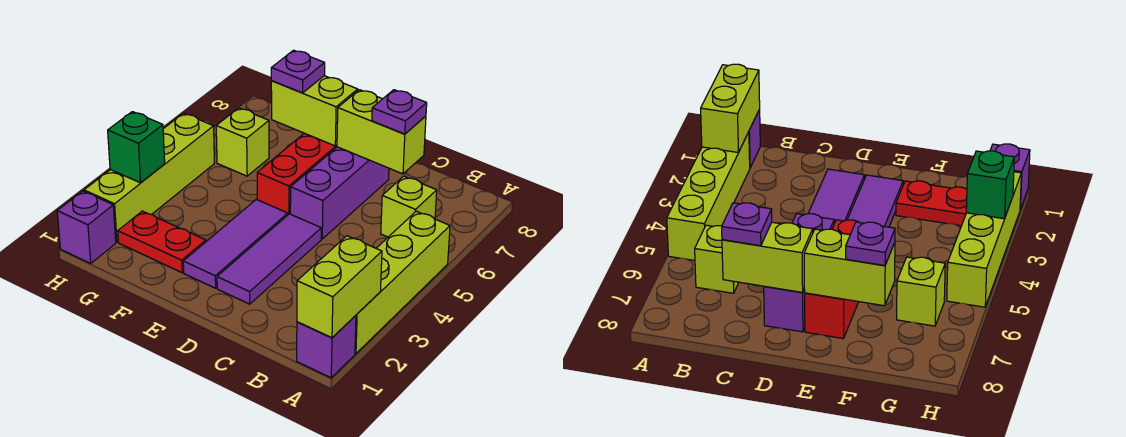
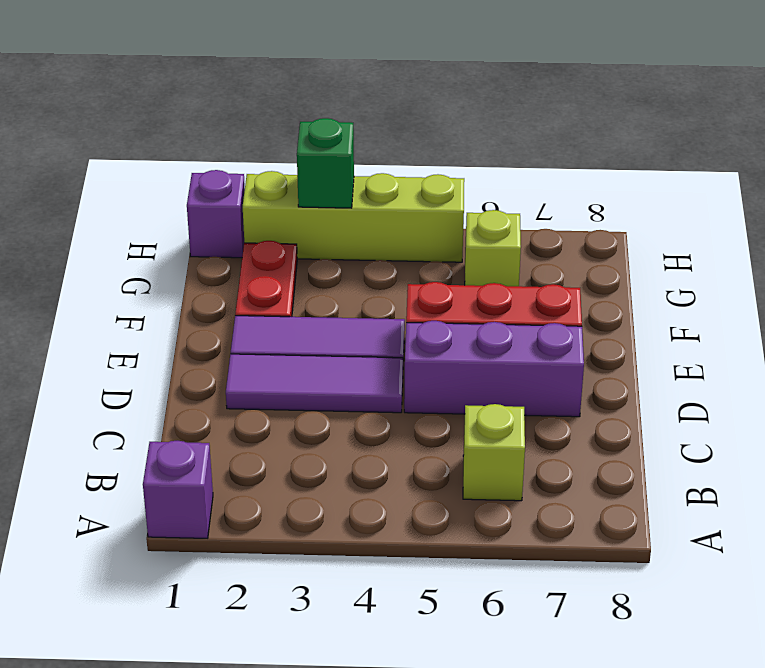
none -> lime brick A2:A5 level 1
none -> lime brick A1:A2 level 2
none -> lime brick C7:D7 level 2

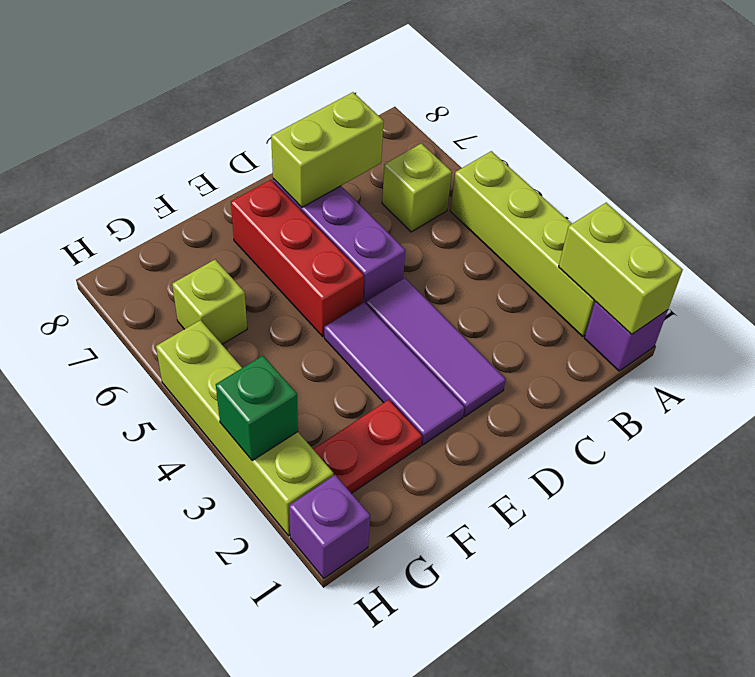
none -> lime brick E7:F7 level 2
none -> purple plate C7 level 3
none -> purple plate F7 level 3

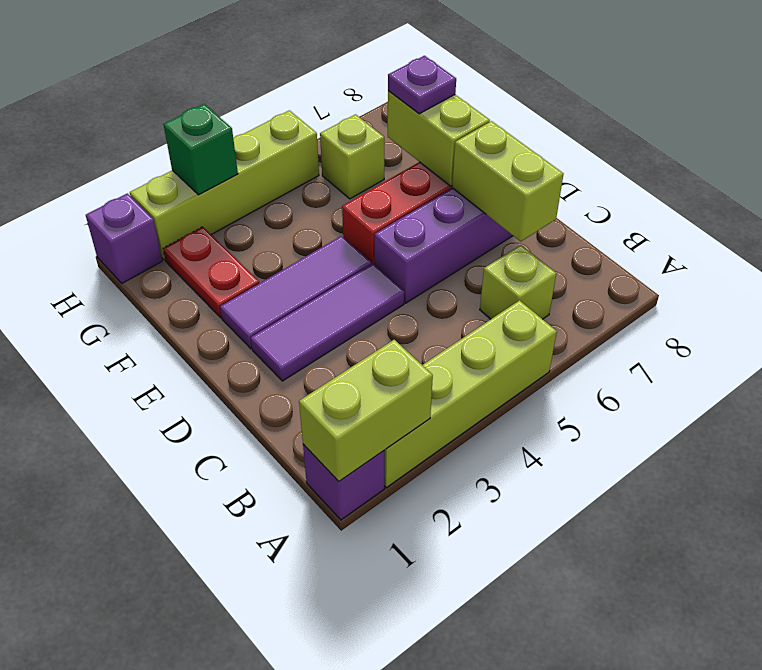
none -> purple plate C7 level 3

